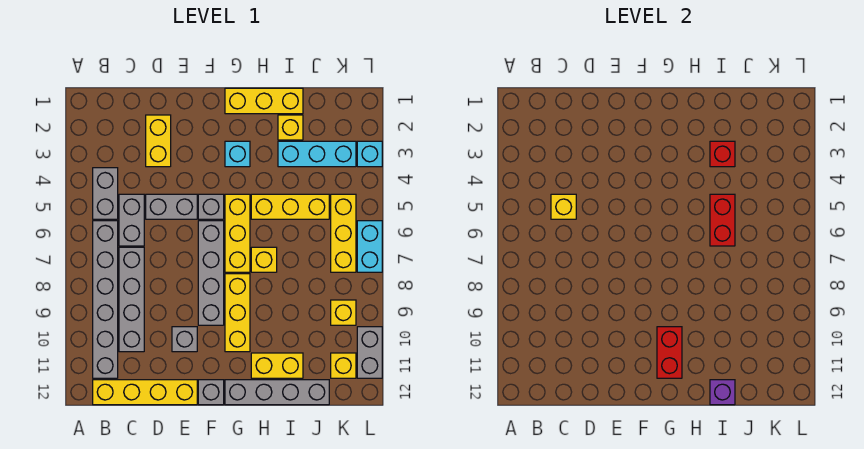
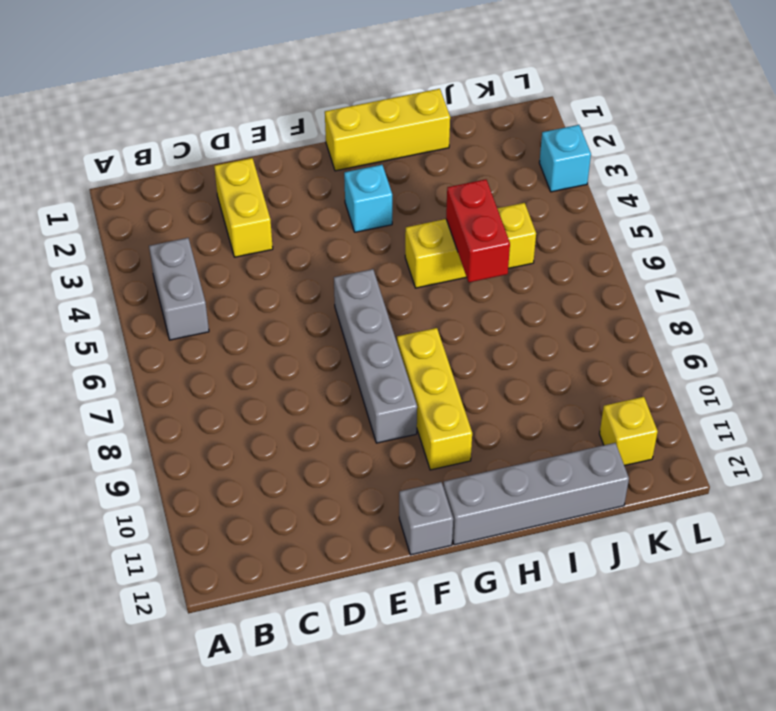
none -> grey brick B6:B11 level 1
none -> yellow brick B12:E12 level 1
none -> grey brick C5:C6 level 1
none -> grey brick C7:C10 level 1

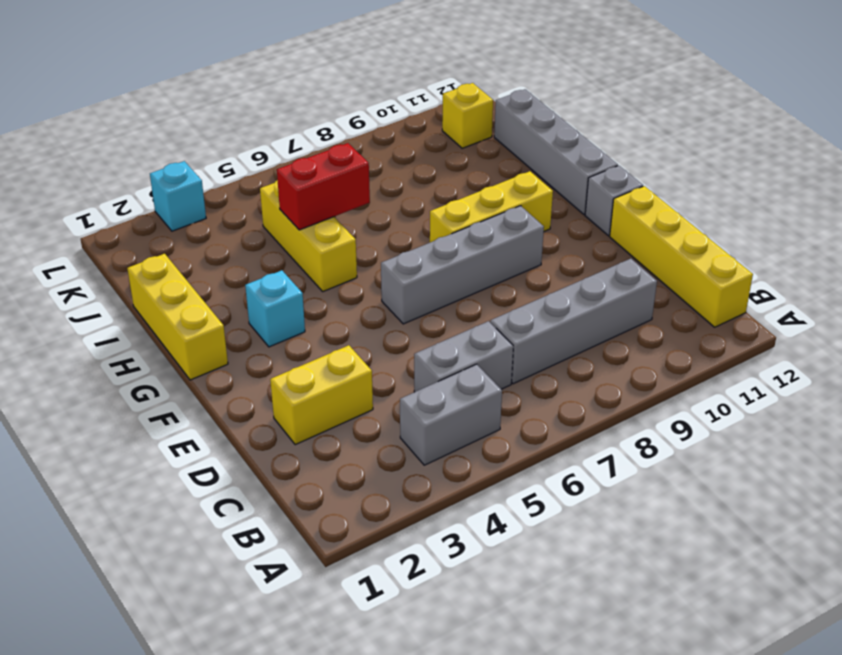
none -> grey brick B6:B11 level 1
none -> grey brick D5:E5 level 1
none -> grey brick E10 level 1
none -> grey brick F5 level 1

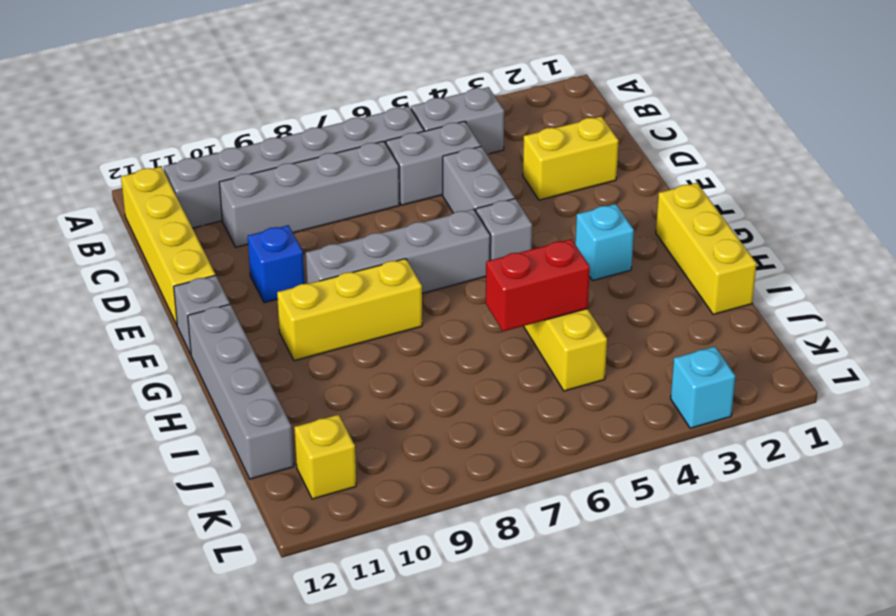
blue brick E10 level 1 -> grey brick E10 level 1
none -> yellow brick G5:G7 level 1
none -> yellow brick H7 level 1
none -> yellow brick H11:I11 level 1
none -> yellow brick I2 level 1

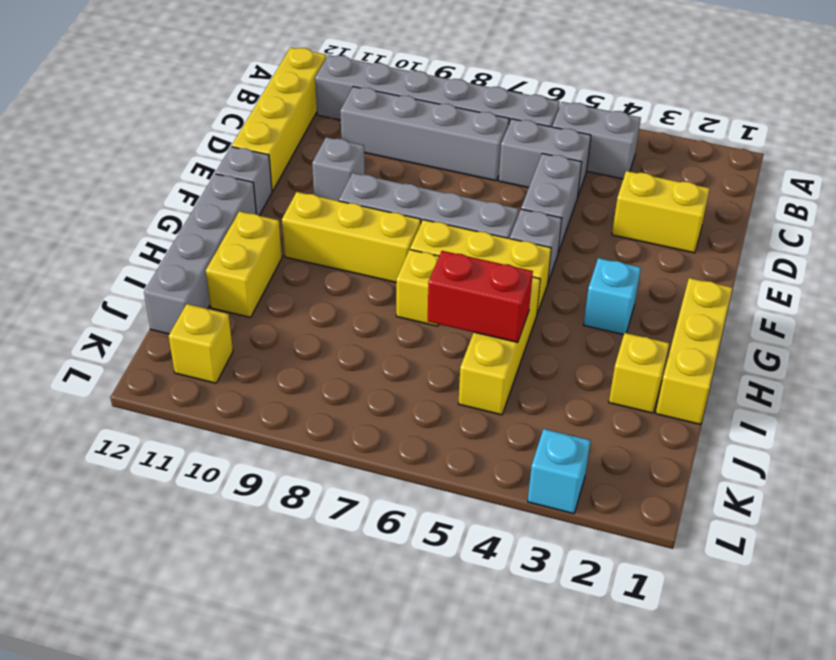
none -> cyan brick I3:K3 level 1
none -> yellow brick K5:K7 level 1
none -> yellow brick K9 level 1
none -> cyan brick L6:L7 level 1

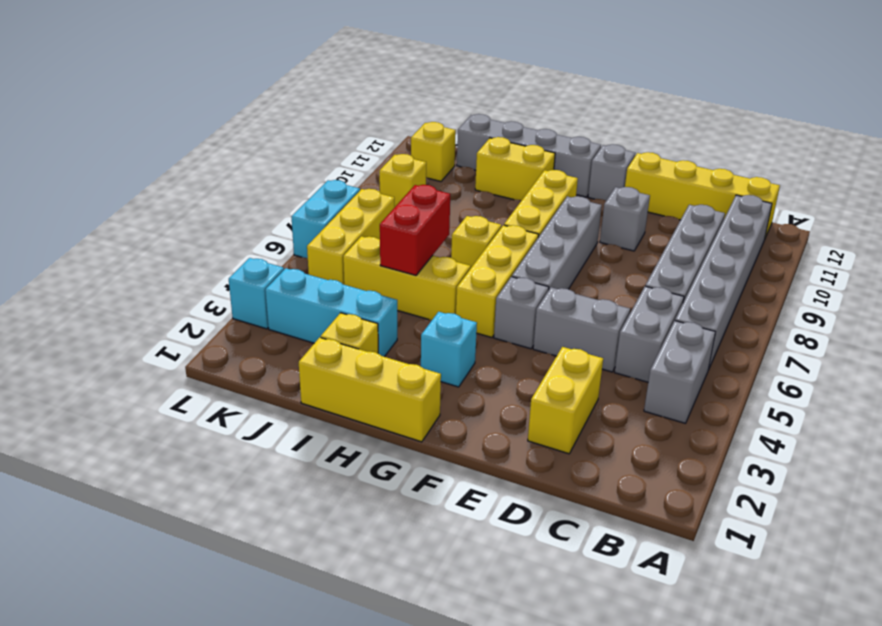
none -> grey brick L10:L11 level 1
none -> yellow brick C5 level 2
none -> red brick G10:G11 level 2
none -> red brick I3 level 2

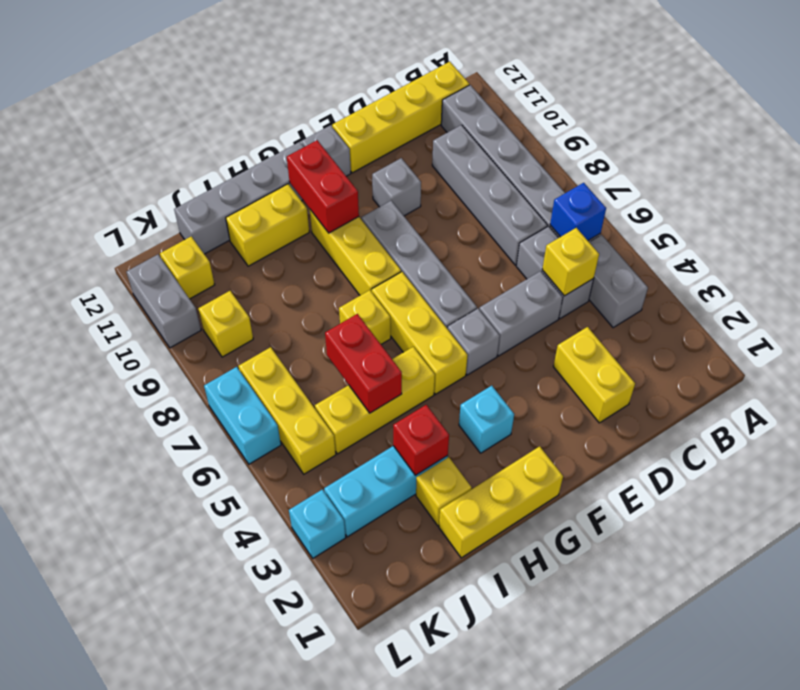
blue brick B6 level 2 -> none
none -> purple brick I12 level 2

